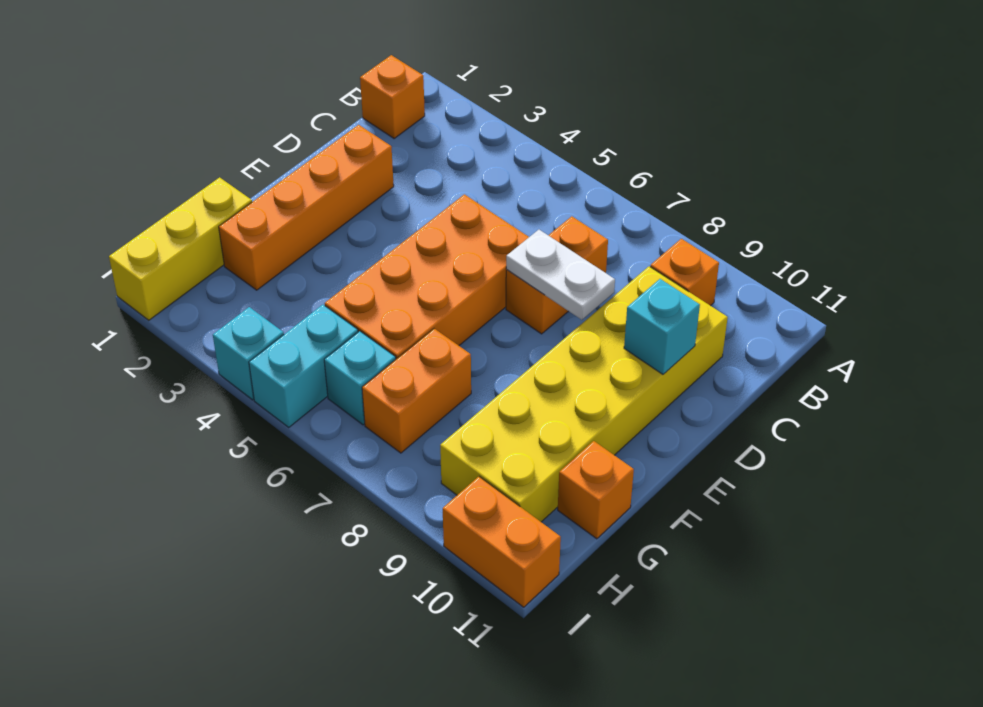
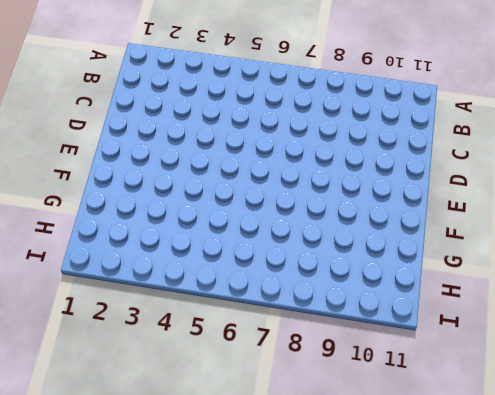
none -> orange brick B1 level 1
none -> orange brick B9 level 1
none -> orange brick C7:D7 level 1

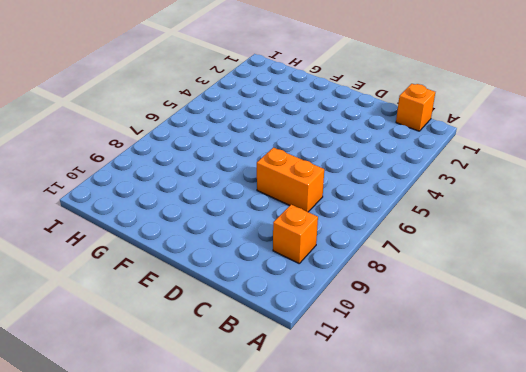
none -> yellow brick C9:H10 level 1
none -> orange brick D2:G2 level 1
none -> orange brick D5:G6 level 1

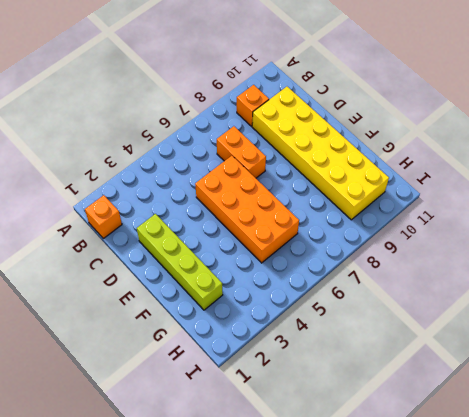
lime brick D2:G2 level 1 -> orange brick D2:G2 level 1
none -> yellow brick G1:I1 level 1
none -> orange brick G7:H7 level 1
none -> orange brick G11 level 1

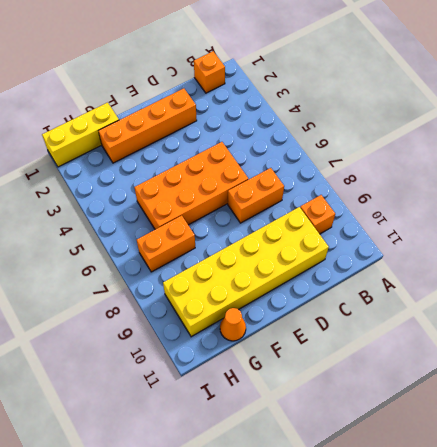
orange cone G11 level 1 -> orange brick G11 level 1
none -> cyan brick H5:I5 level 1
none -> cyan brick H6 level 1
none -> cyan brick I4 level 1

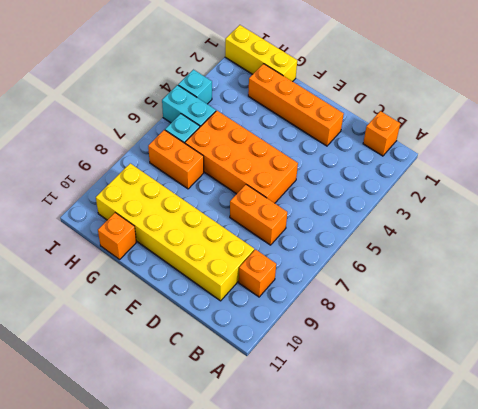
none -> orange brick I10:I11 level 1
none -> white plate D7:D8 level 2
none -> cyan brick D10 level 2

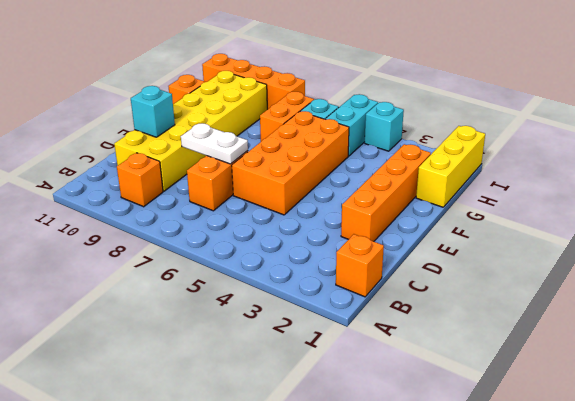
orange brick I8:I11 level 1 -> orange brick I10:I11 level 1

